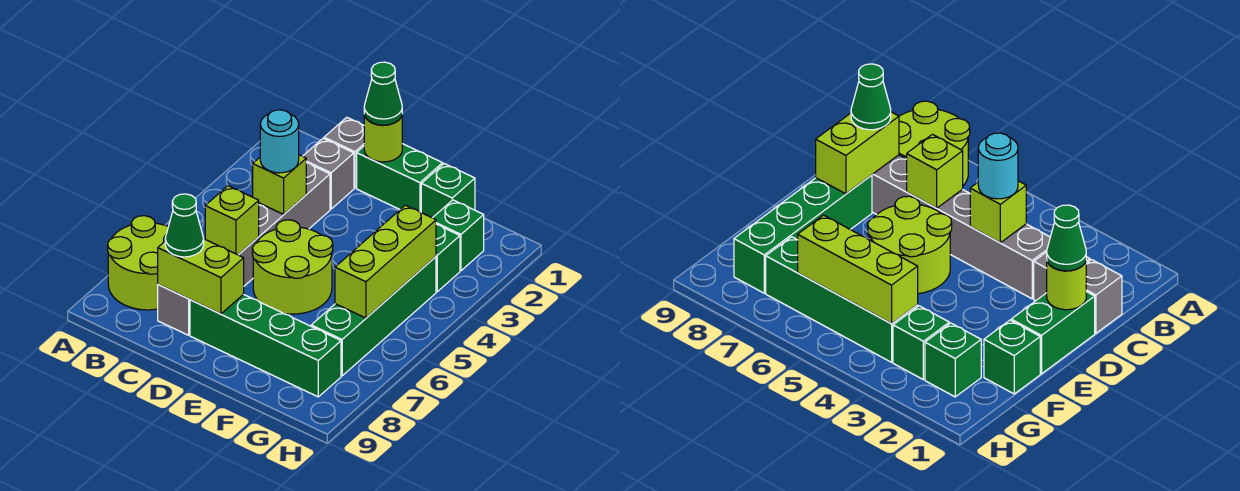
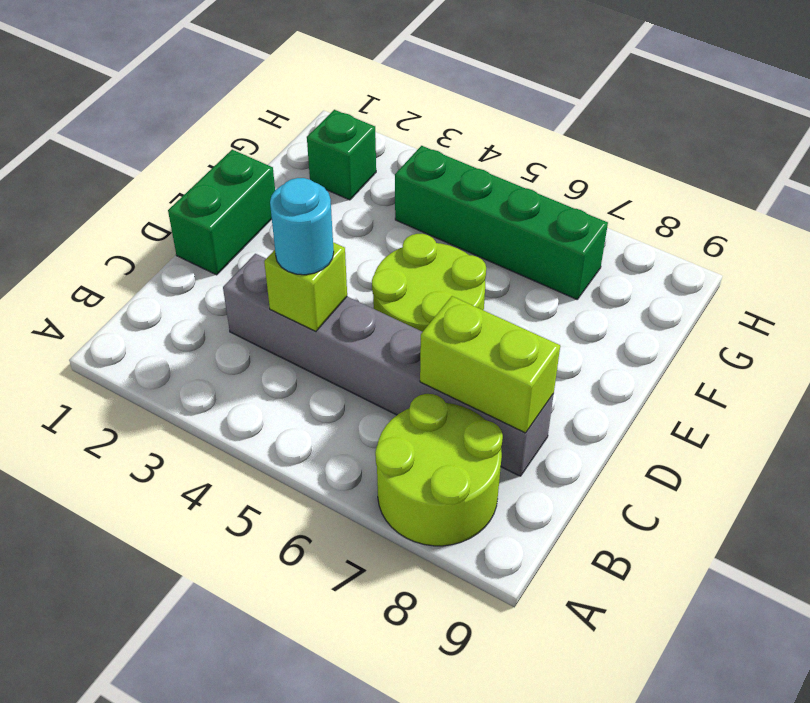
lime brick C7:C8 level 2 -> lime brick C8:D8 level 2
none -> grey brick C1 level 1
none -> grey brick C2 level 1
none -> green brick D8:G8 level 1

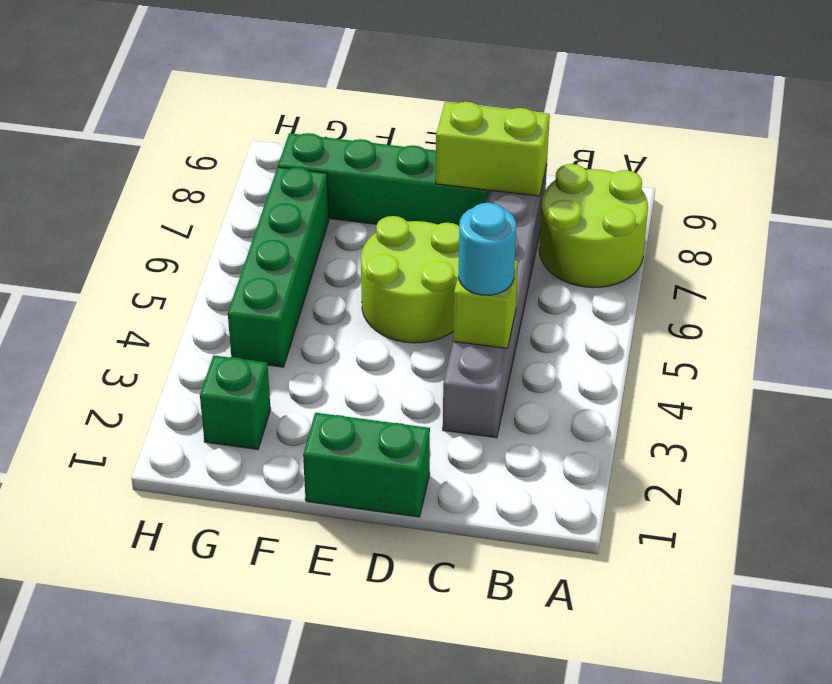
none -> grey brick C1 level 1
none -> grey brick C2 level 1
none -> green brick F1 level 1

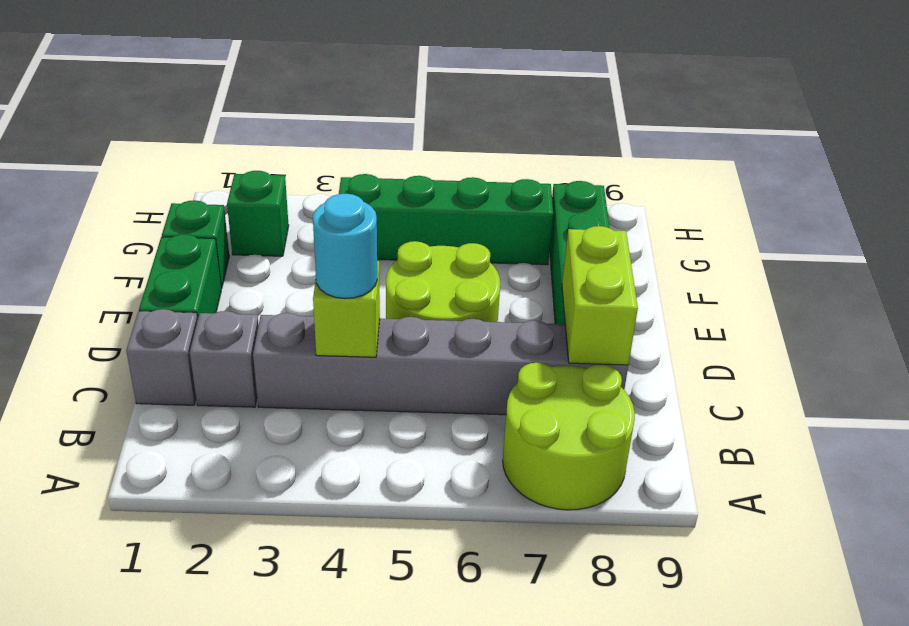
none -> green brick G3 level 1
none -> lime brick C6 level 2
none -> lime round brick D1 level 2

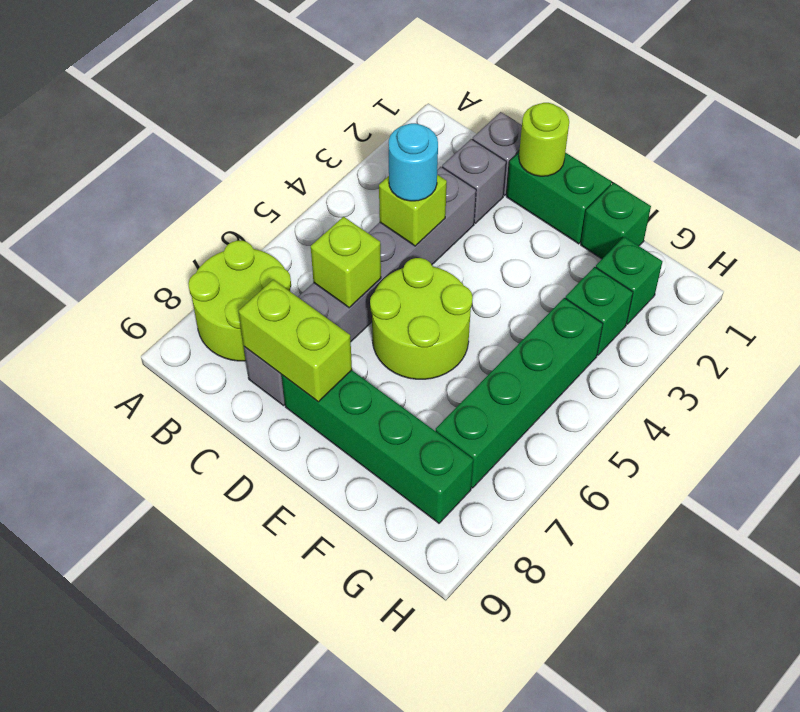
none -> lime brick G4:G6 level 2
none -> green cone C8 level 3
none -> green cone D1 level 3

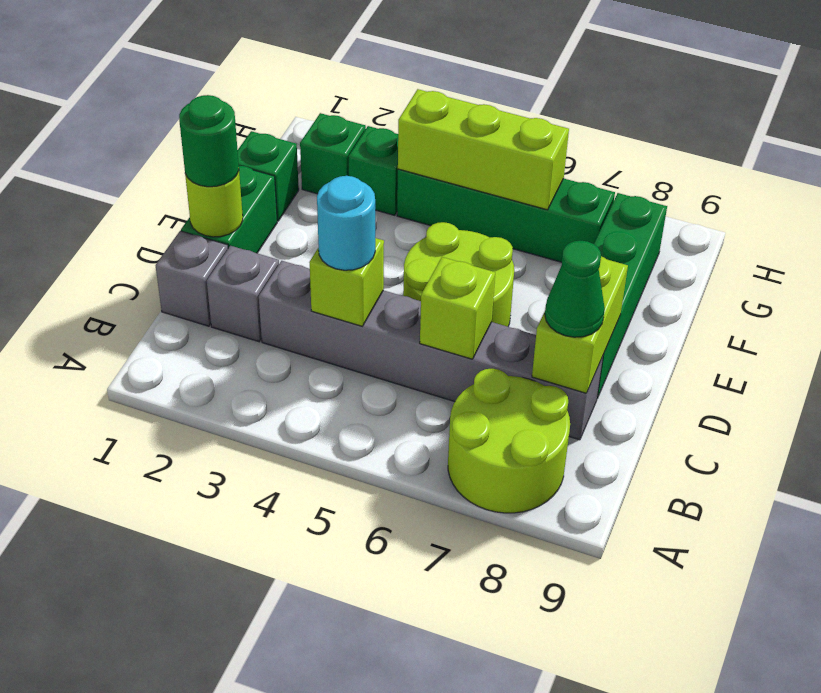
green round brick D1 level 3 -> green cone D1 level 3

